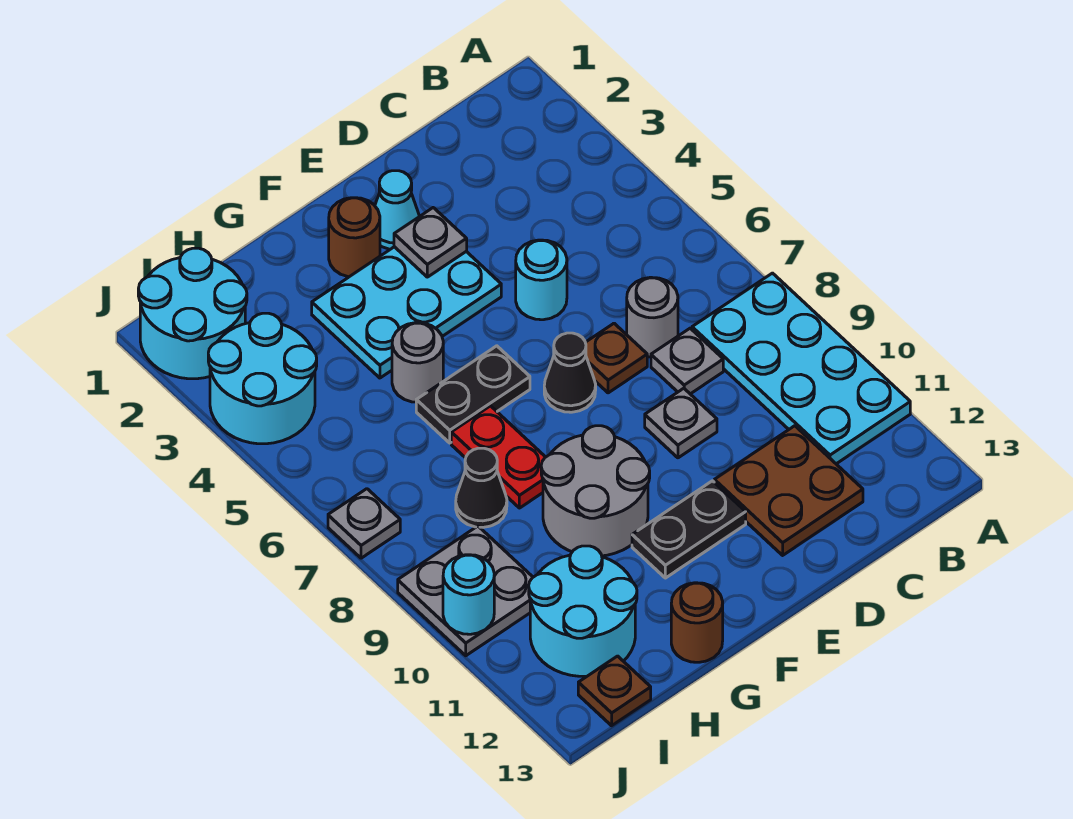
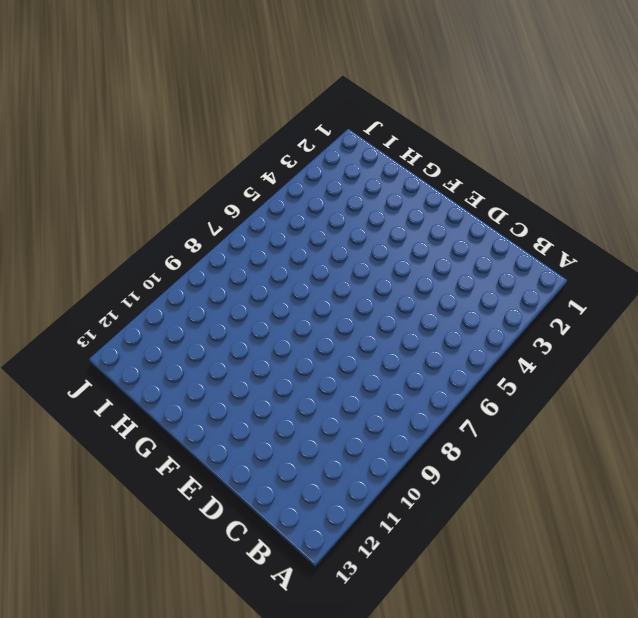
none -> cyan plate A8:B11 level 1
none -> grey round brick C7 level 1
none -> grey plate C8 level 1

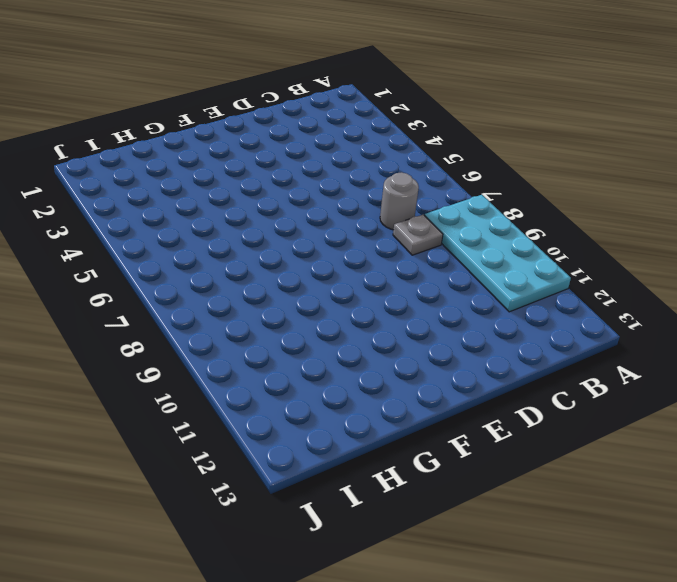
none -> brown plate C11:D12 level 1
none -> cyan round brick D5 level 1
none -> brown plate D7 level 1

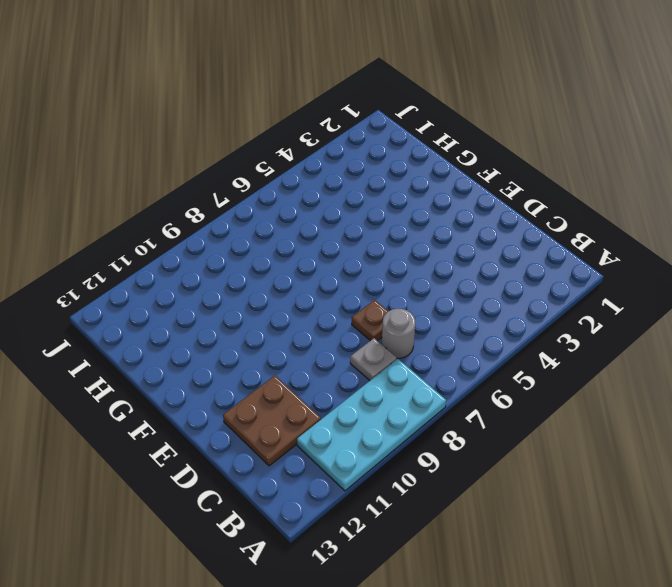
none -> cyan round brick D5 level 1
none -> grey plate D9 level 1
none -> cyan cone E2 level 1

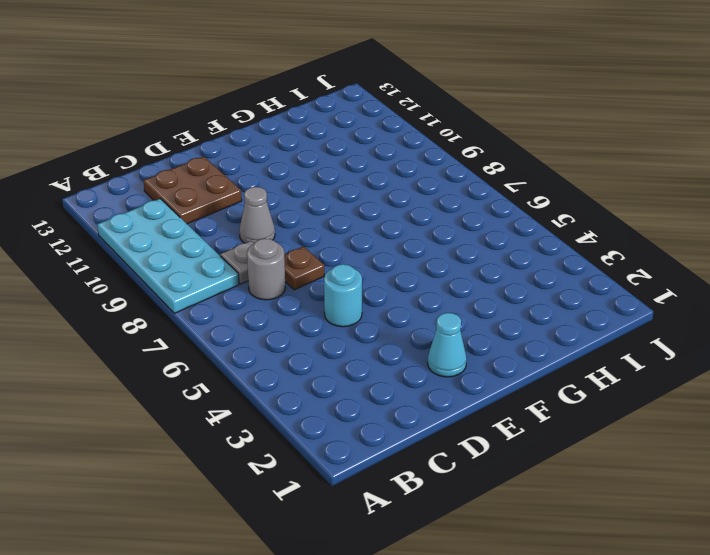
grey cone D9 level 1 -> grey plate D9 level 1
none -> cyan plate E3:G4 level 1
none -> black cone E7 level 1
none -> black plate E11:F11 level 1

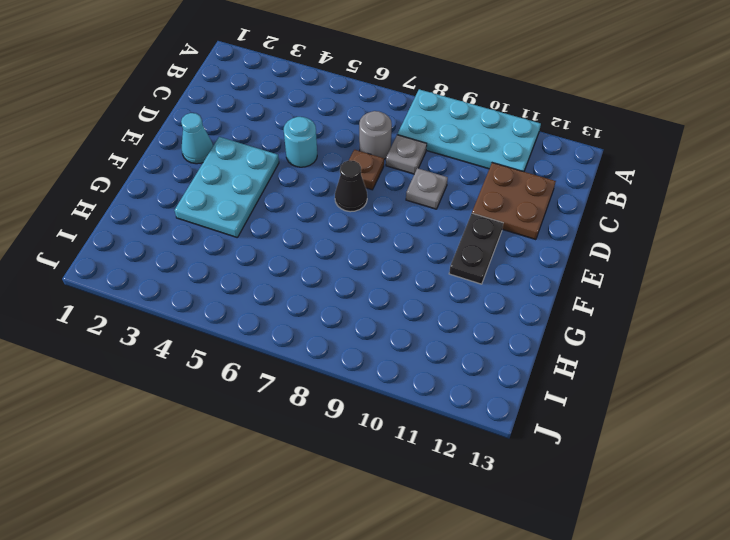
none -> brown round brick F2 level 1
none -> black plate F6:G6 level 1
none -> grey round brick F9:G10 level 1

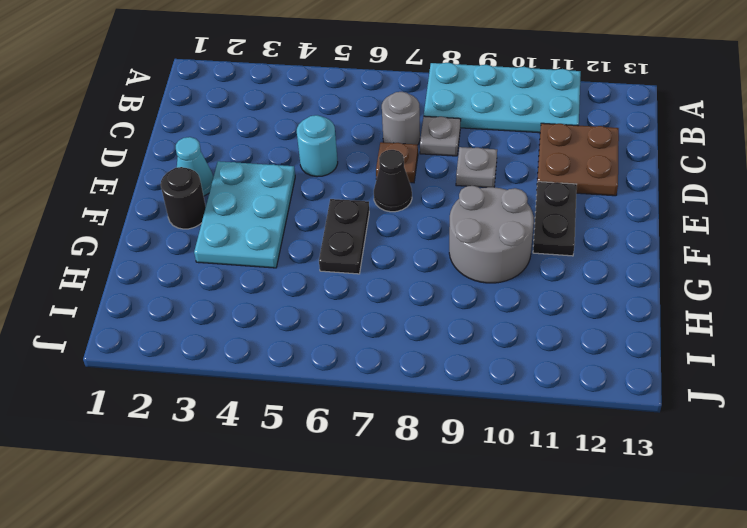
black round brick F2 level 1 -> brown round brick F2 level 1
none -> grey round brick G5 level 1
none -> red plate G7:G8 level 1
none -> brown round brick G13 level 1

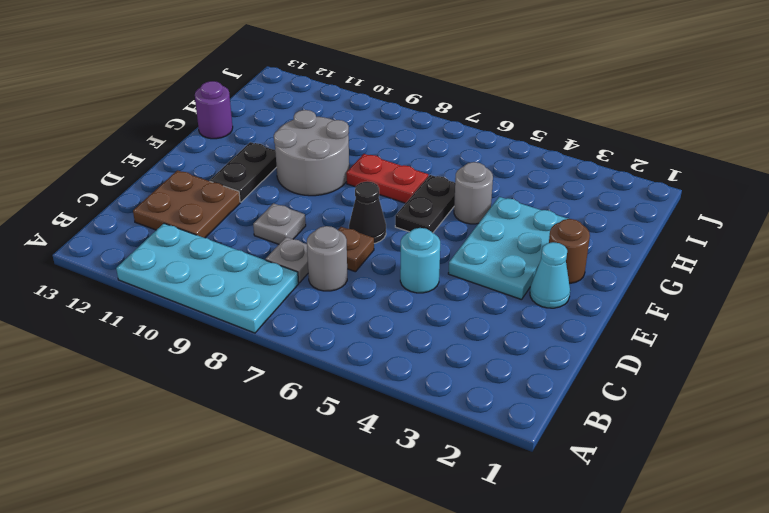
purple round brick G13 level 1 -> brown round brick G13 level 1
none -> black cone H8 level 1
none -> cyan round brick H11:I12 level 1
none -> cyan round brick I1:J2 level 1

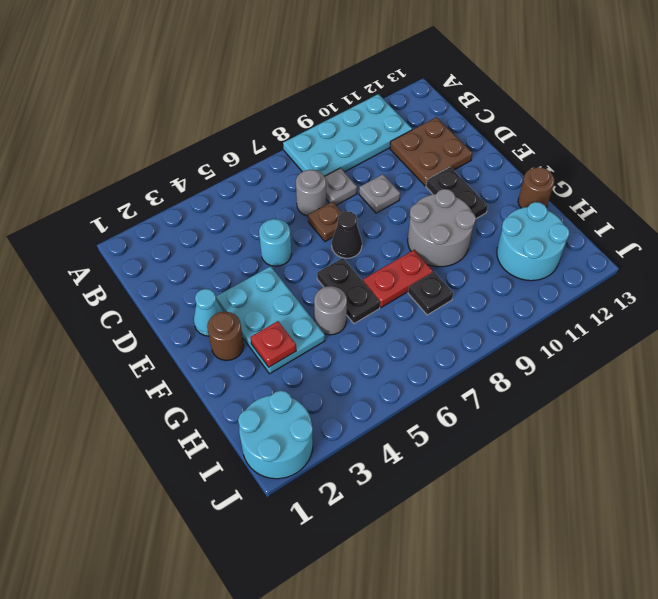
red plate G3 level 2 -> none
black plate H8 level 1 -> black cone H8 level 1
none -> cyan round brick I3:J4 level 1
none -> grey plate I9:J10 level 1
none -> brown plate I13 level 1

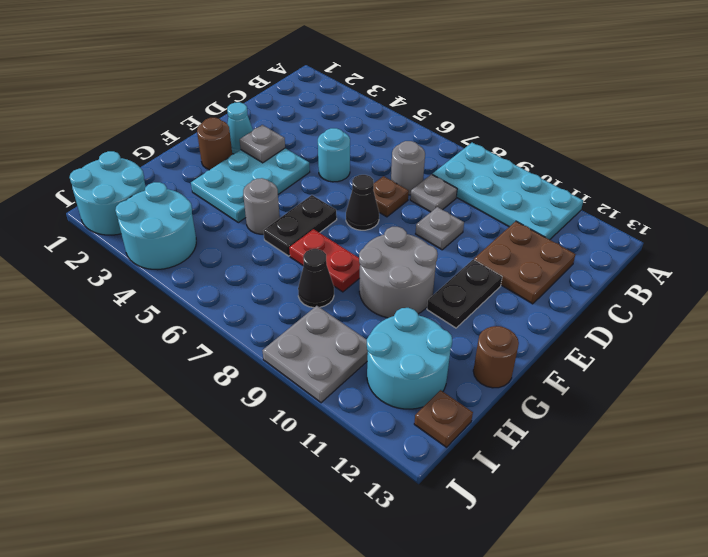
none -> grey plate J7 level 1
none -> cyan round brick J10 level 2

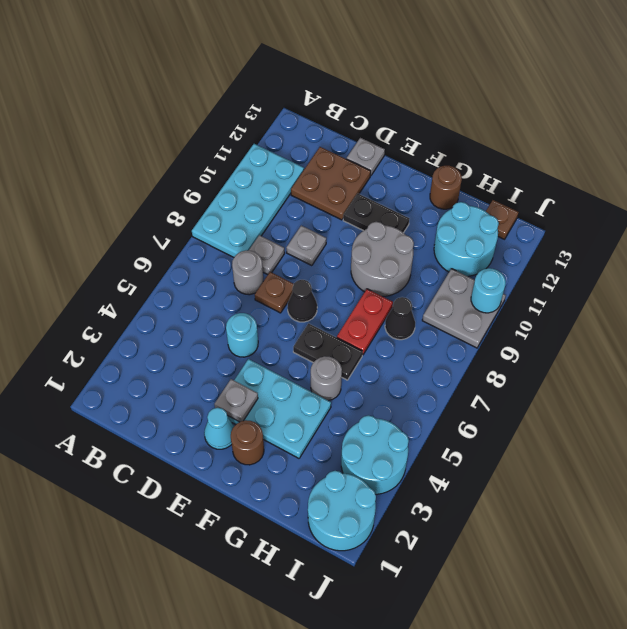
grey plate D13 level 1 -> grey plate J7 level 1

